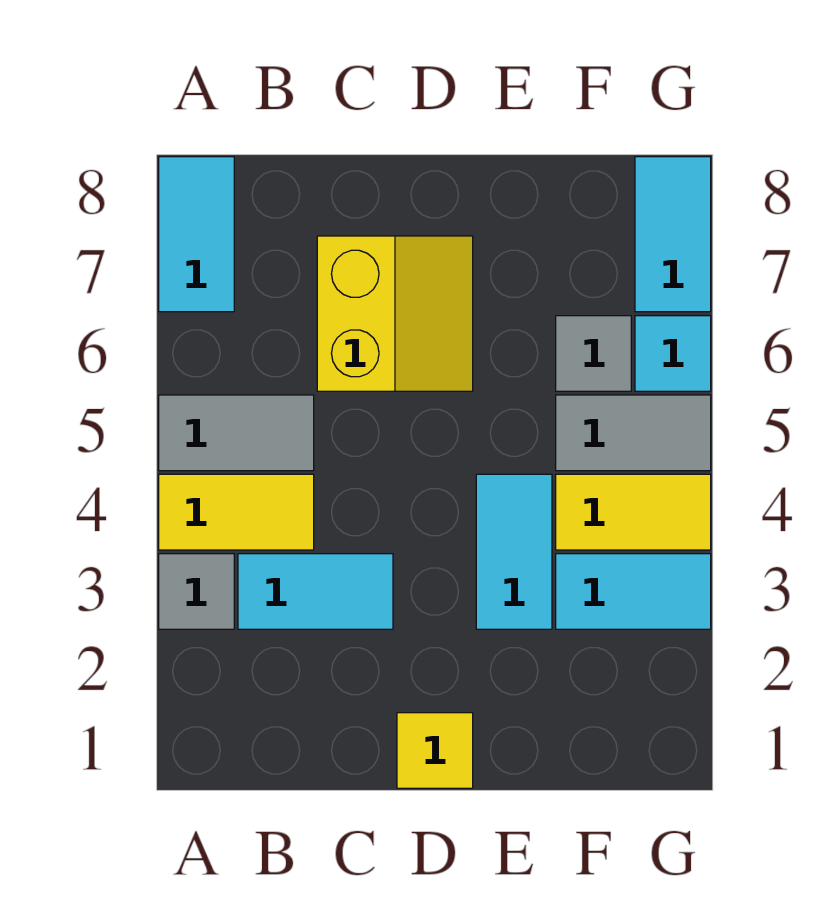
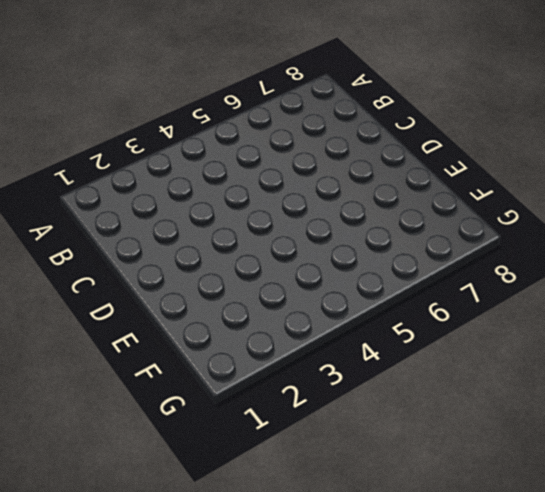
none -> grey tile A3 level 1
none -> yellow tile A4:B4 level 1
none -> grey tile A5:B5 level 1

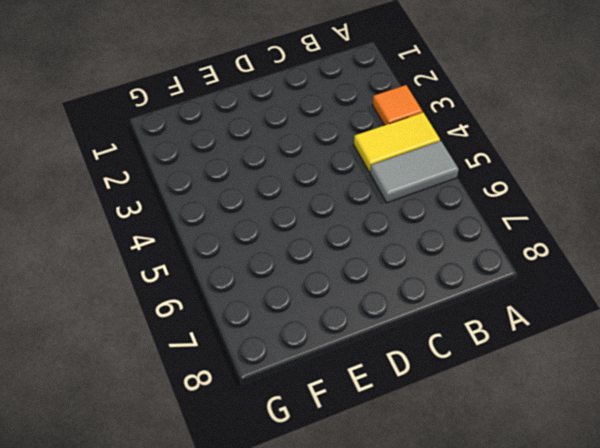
orange tile A3 level 1 -> grey tile A3 level 1
none -> cyan tile A7:A8 level 1
none -> cyan tile B3:C3 level 1
none -> yellow slope C6:D7 level 1 top C

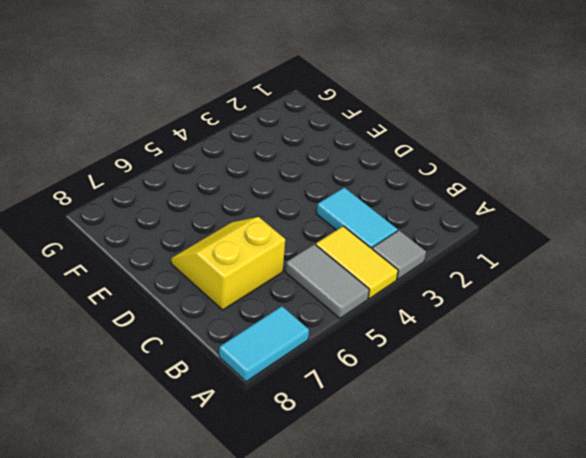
none -> yellow tile D1 level 1
none -> cyan tile E3:E4 level 1
none -> cyan tile F3:G3 level 1

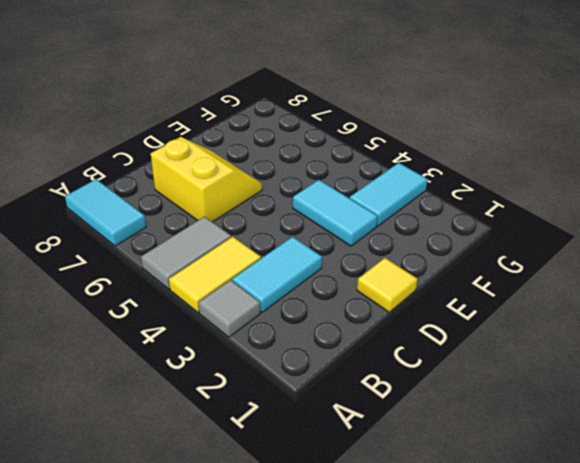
none -> yellow tile F4:G4 level 1
none -> grey tile F5:G5 level 1
none -> grey tile F6 level 1

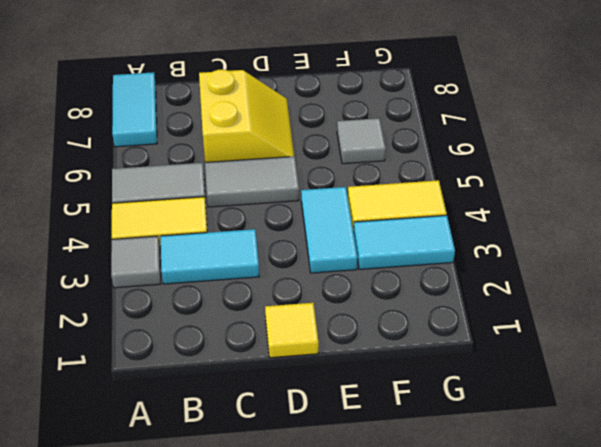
grey tile C5:D5 level 1 -> grey tile F5:G5 level 1
none -> cyan tile G6 level 1
none -> cyan tile G7:G8 level 1

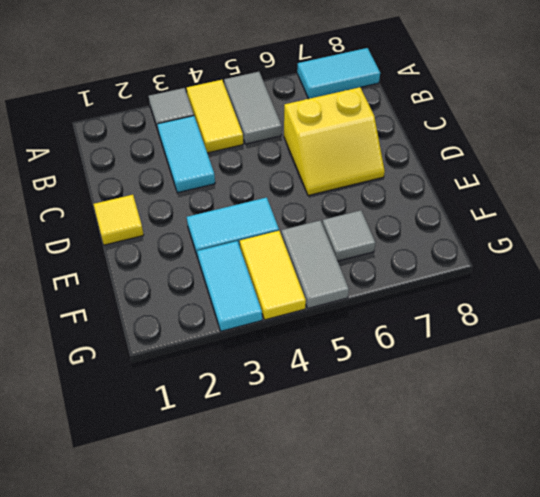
none -> cyan tile G6 level 1
none -> cyan tile G7:G8 level 1

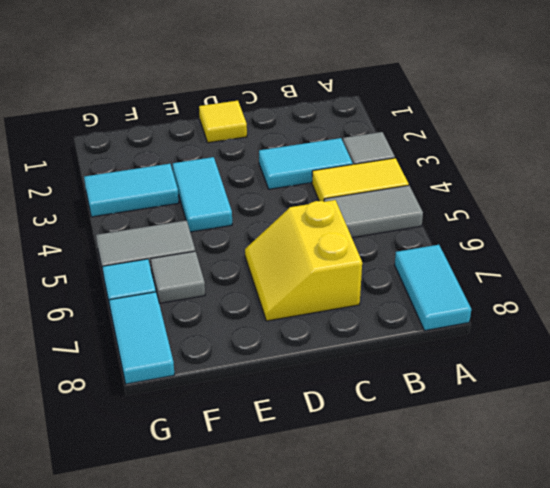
none -> yellow tile F4:G4 level 1

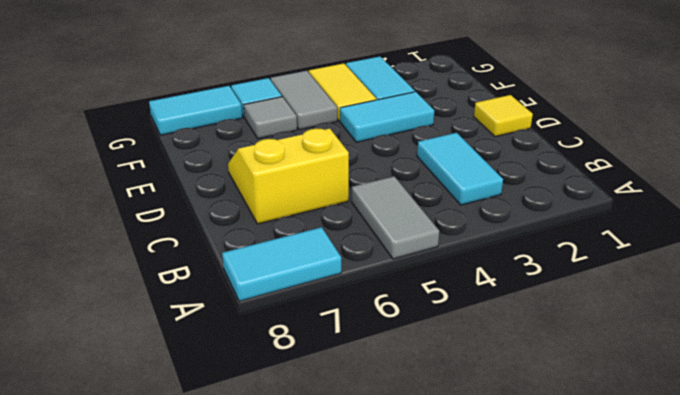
none -> grey tile A3 level 1
none -> yellow tile A4:B4 level 1

